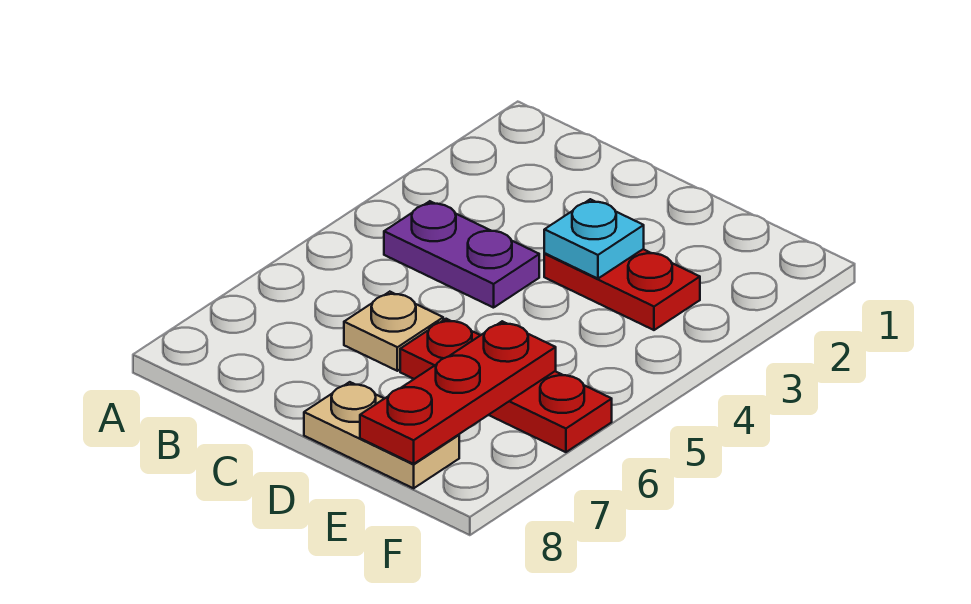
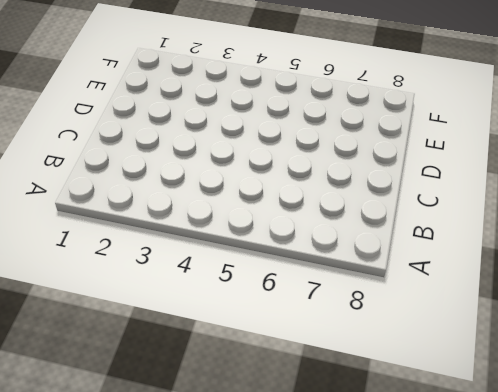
none -> purple plate B4:C4 level 1
none -> tan plate C6 level 1

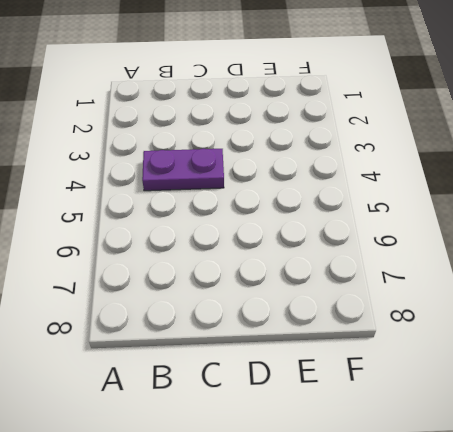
none -> tan plate C6 level 1
none -> red plate D3:E3 level 1

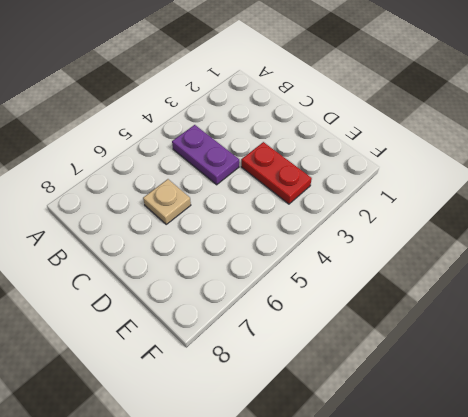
none -> red plate D6:F6 level 1
none -> tan plate D8:E8 level 1

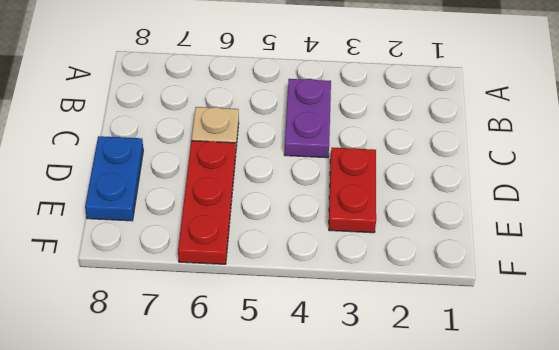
blue plate D8:E8 level 1 -> tan plate D8:E8 level 1
none -> cyan plate D3 level 2
none -> red plate E6:E8 level 2

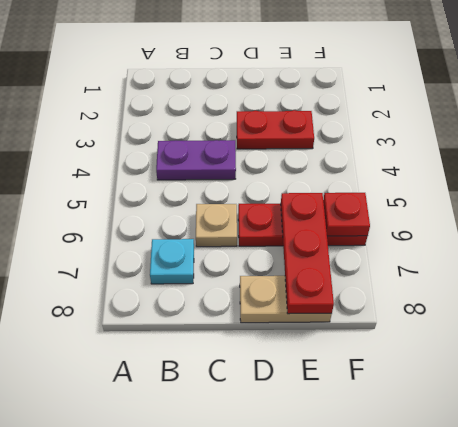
cyan plate B7 level 1 -> cyan plate D3 level 2
red plate F6 level 2 -> none

